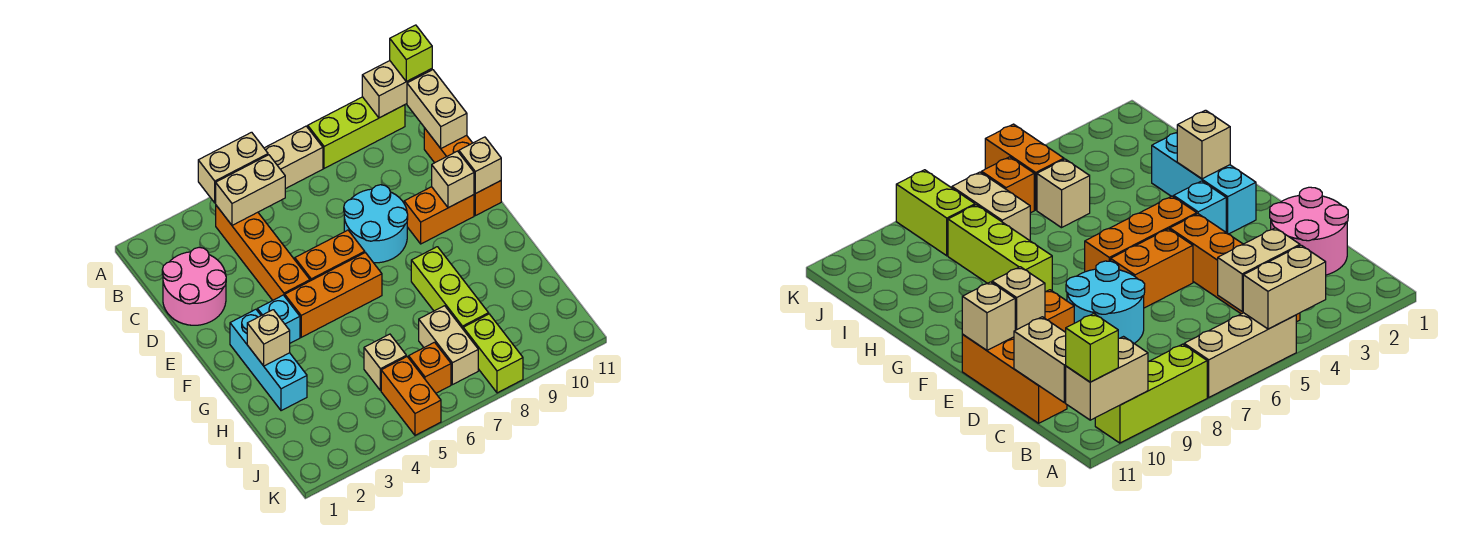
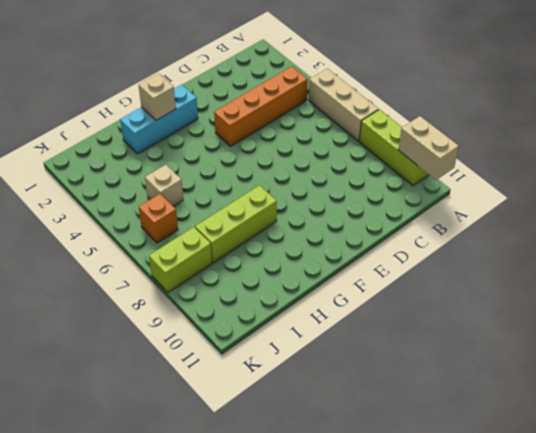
none -> pink round brick C1:D2 level 1
none -> orange brick C11:E11 level 1
none -> cyan round brick D7:E8 level 1

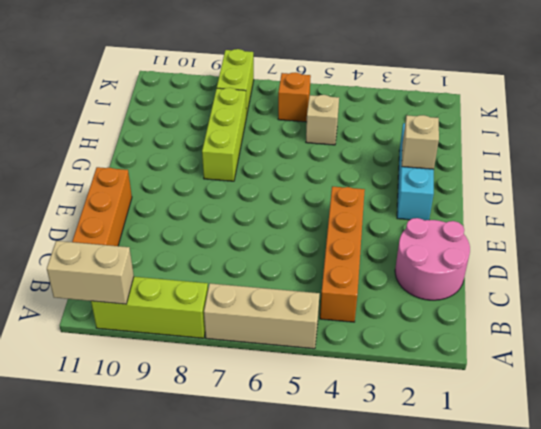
none -> cyan round brick D7:E8 level 1
none -> orange brick E5:E6 level 1
none -> orange brick E9:E10 level 1

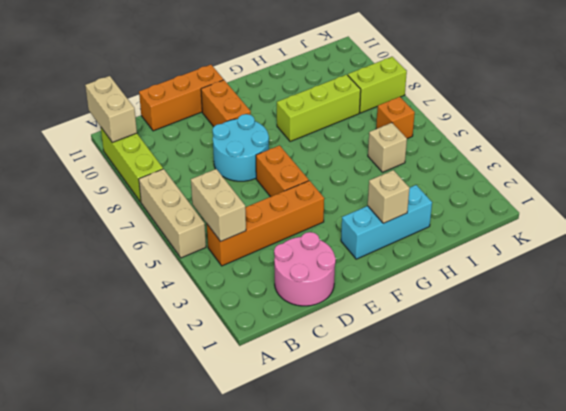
none -> cyan brick F3 level 1
none -> orange brick F4:F6 level 1
none -> tan brick I7:J7 level 1

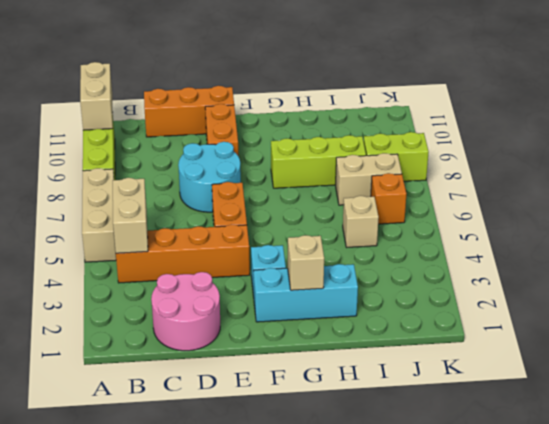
none -> orange brick F4:F6 level 1
none -> orange brick J5:K5 level 1
none -> tan brick A4:A5 level 2

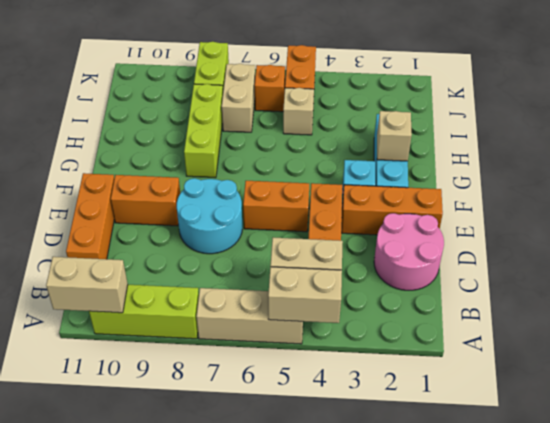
orange brick E1:E3 level 1 -> orange brick F4:F6 level 1
none -> tan brick B11:C11 level 2
none -> tan brick E10 level 2
none -> tan brick E11 level 2

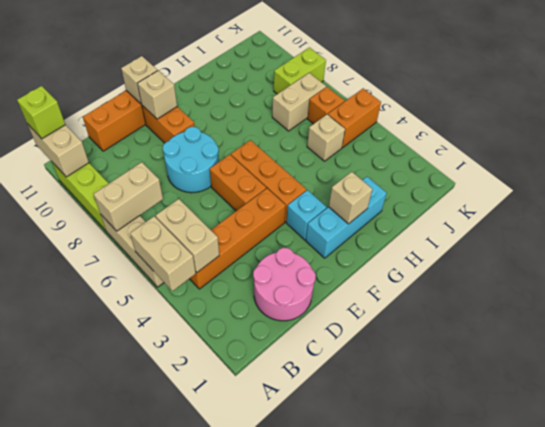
tan brick A7:B7 level 2 -> tan brick B11:C11 level 2
none -> lime brick G8:I8 level 1

